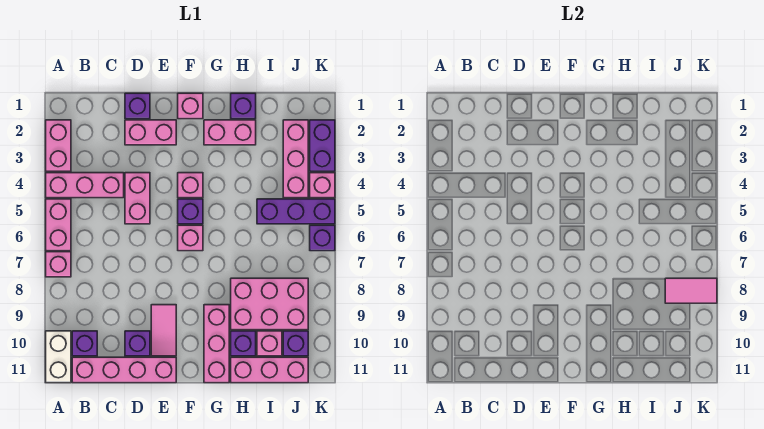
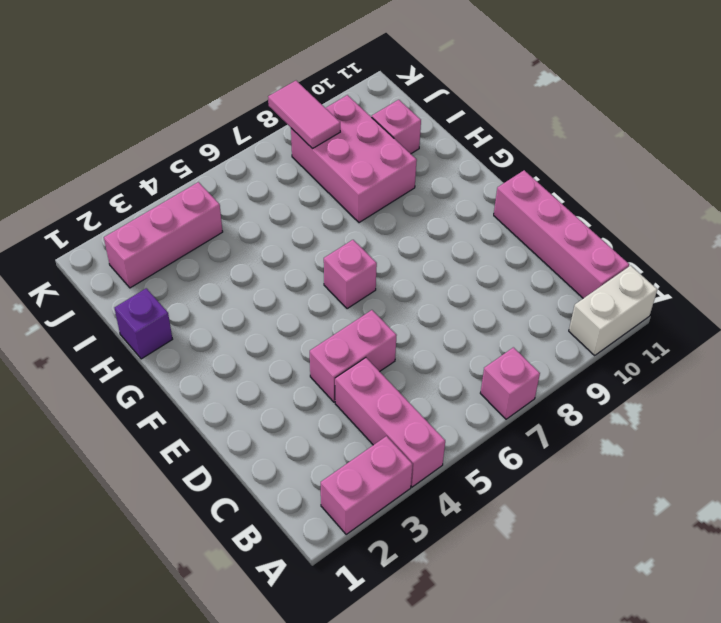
none -> pink brick A5:A6 level 1
none -> purple brick B10 level 1
none -> purple brick D1 level 1
none -> pink brick D2:E2 level 1

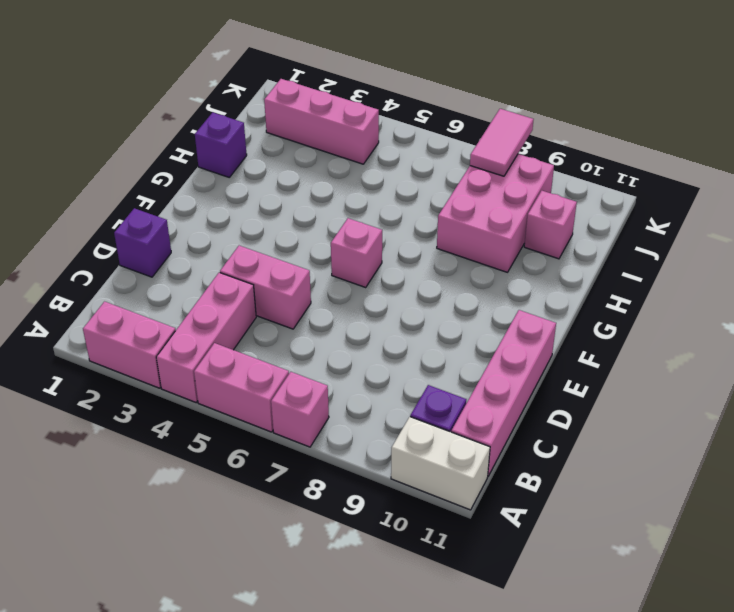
none -> pink brick D2:E2 level 1
none -> purple brick D10 level 1
none -> pink tile E9:E10 level 1
none -> pink brick F1 level 1

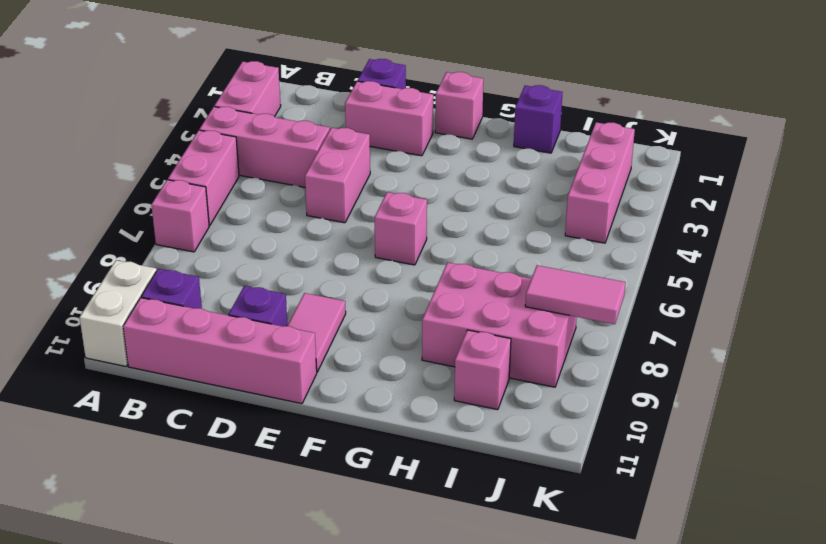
none -> pink brick F4 level 1
none -> purple brick F5 level 1
none -> pink brick G2:H2 level 1
none -> pink brick G9:G11 level 1

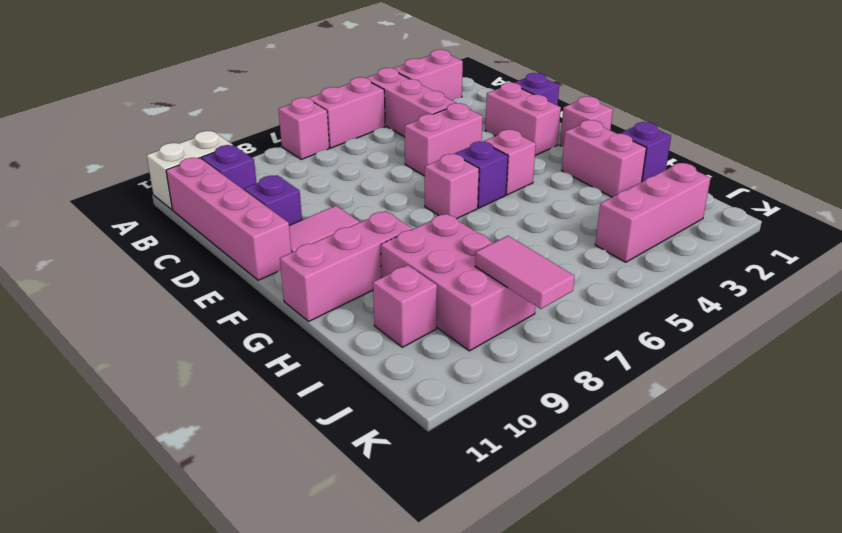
none -> purple brick H10 level 1
none -> pink brick H11:J11 level 1
none -> purple brick I5:K5 level 1
none -> purple brick J10 level 1

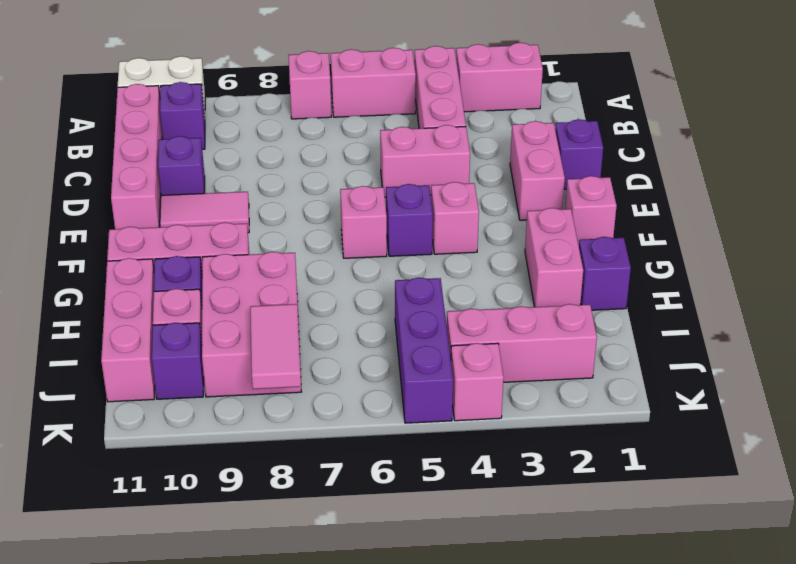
none -> purple brick K2:K3 level 1
none -> purple brick K6 level 1

